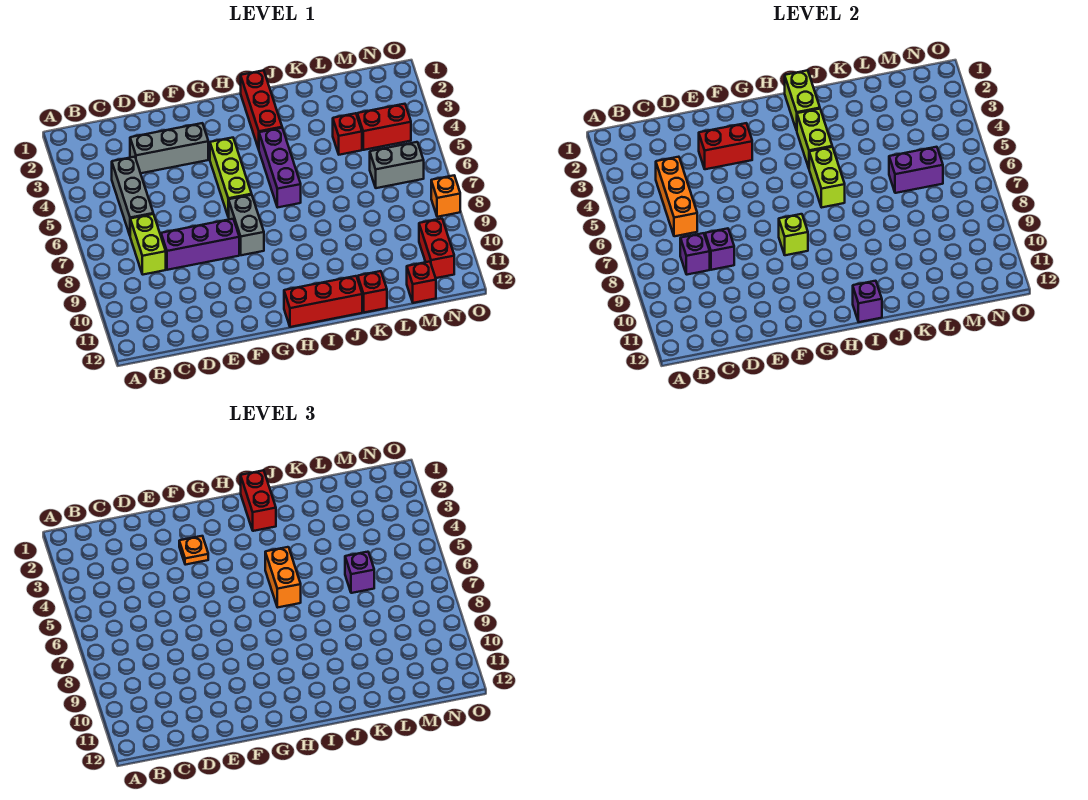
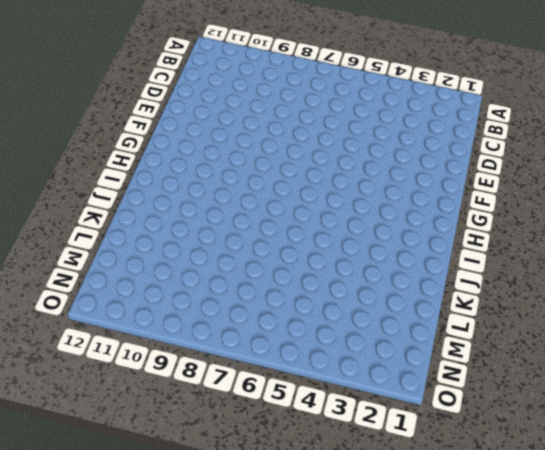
none -> grey brick C4:C6 level 1
none -> lime brick C7:C8 level 1
none -> grey brick D3:F3 level 1
none -> purple brick D8:F8 level 1

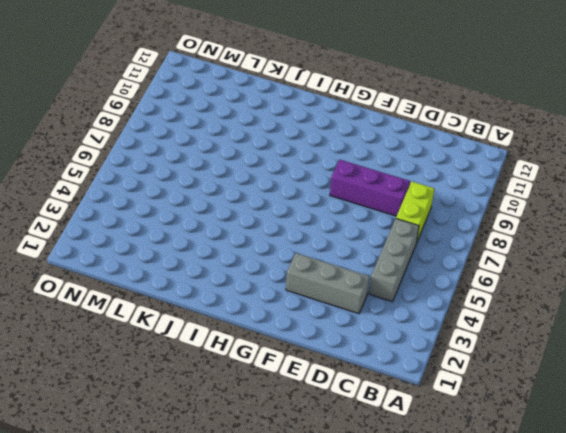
none -> lime brick G4:G6 level 1
none -> grey brick G7:G8 level 1
none -> red brick H12:J12 level 1
none -> red brick I1:I3 level 1

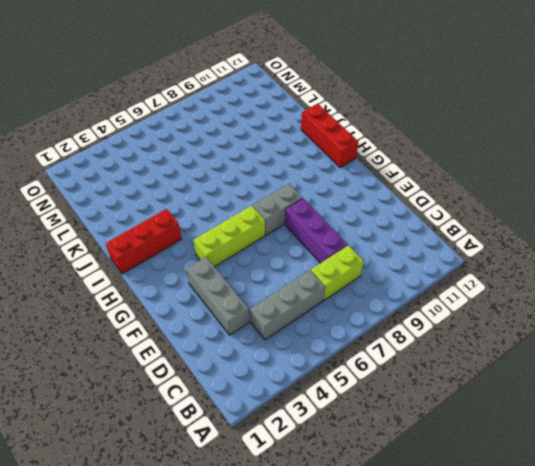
none -> purple brick I4:I6 level 1
none -> red brick K12 level 1
none -> red brick L4 level 1
none -> red brick M4:N4 level 1

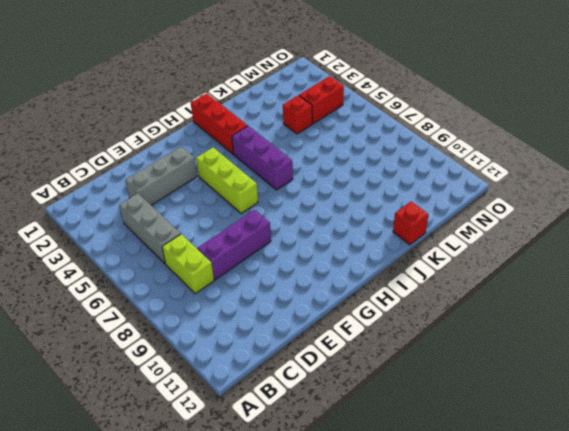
none -> grey brick G7:G8 level 1
none -> red brick H12:J12 level 1
none -> grey brick M6:N6 level 1
none -> red brick M12 level 1

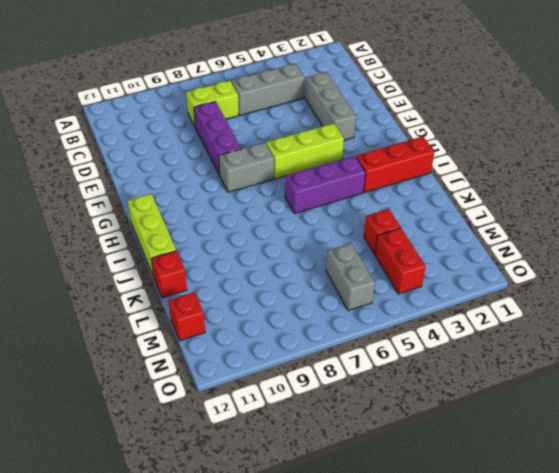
lime brick H12:J12 level 1 -> red brick H12:J12 level 1
none -> red brick N10:N11 level 1
none -> orange brick O8 level 1
none -> orange brick C4:C6 level 2
none -> purple brick C8 level 2

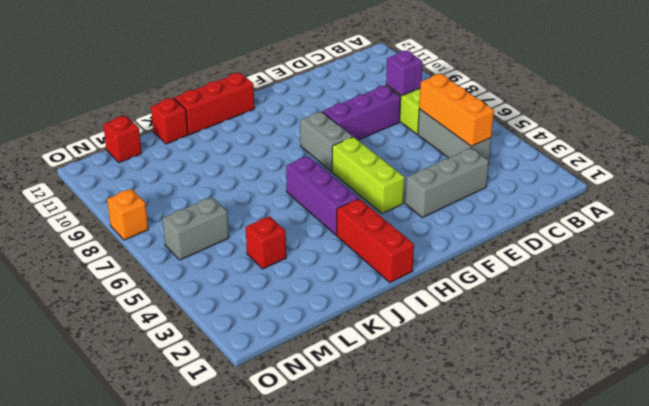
none -> red brick M4:N4 level 1
none -> red brick N10:N11 level 1
none -> purple brick D8 level 2
none -> red brick E3:F3 level 2

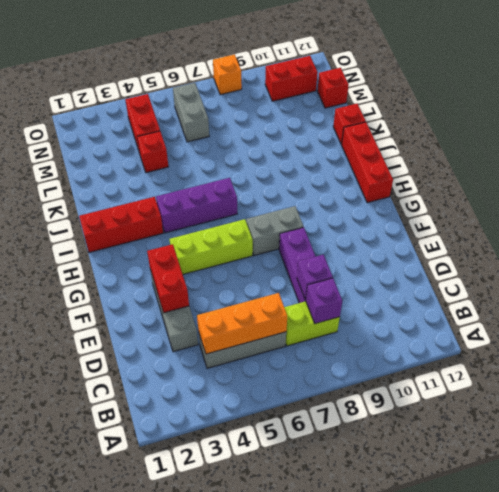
none -> lime brick G8 level 2
none -> lime brick I1:I2 level 2
none -> lime brick I3:I4 level 2
none -> lime brick I5:I6 level 2

